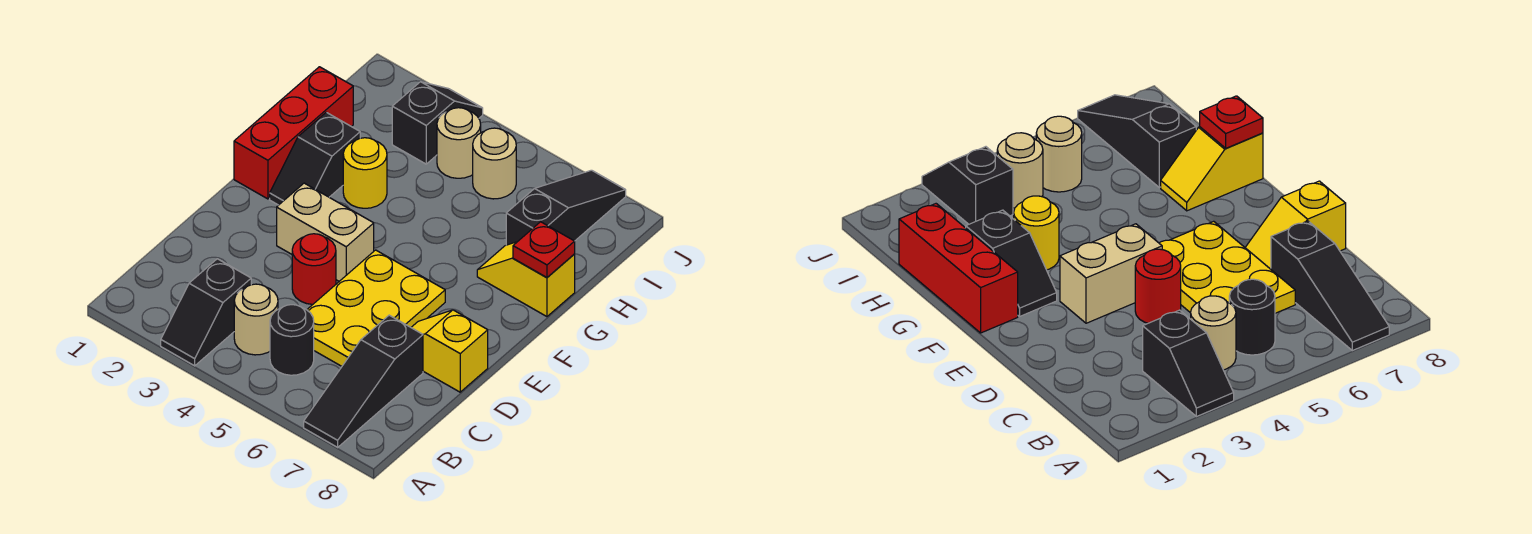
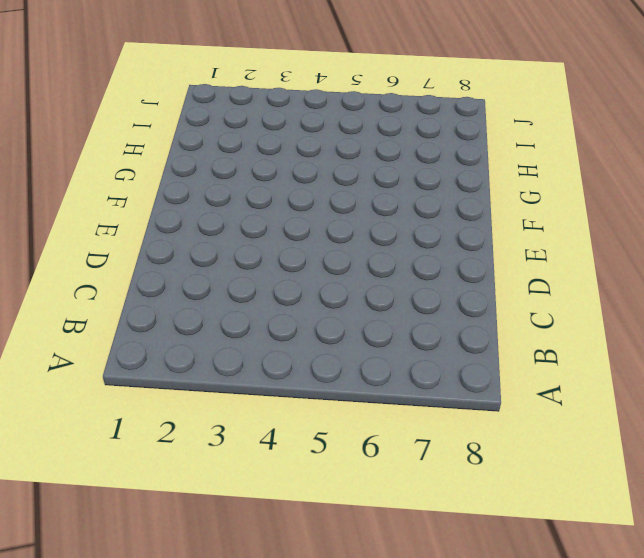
none -> black slope A3:B3 level 1 top B
none -> black slope A7:C7 level 1 top C
none -> tan round brick B4 level 1

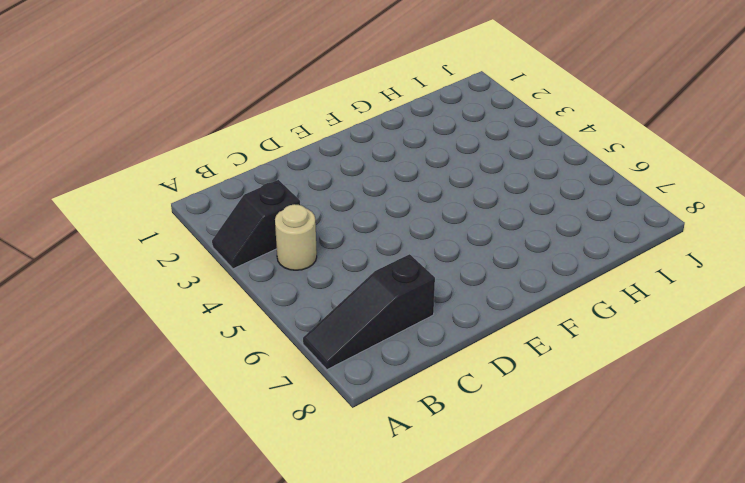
none -> black round brick B5 level 1
none -> yellow plate C5:E6 level 1
none -> red round brick D4 level 1

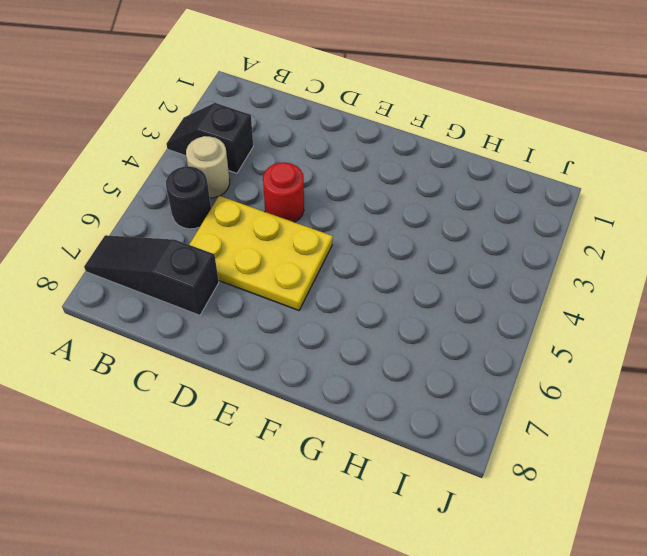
none -> yellow slope D7:D8 level 1 top 8
none -> tan brick E3:E4 level 1
none -> red brick F1:H1 level 1

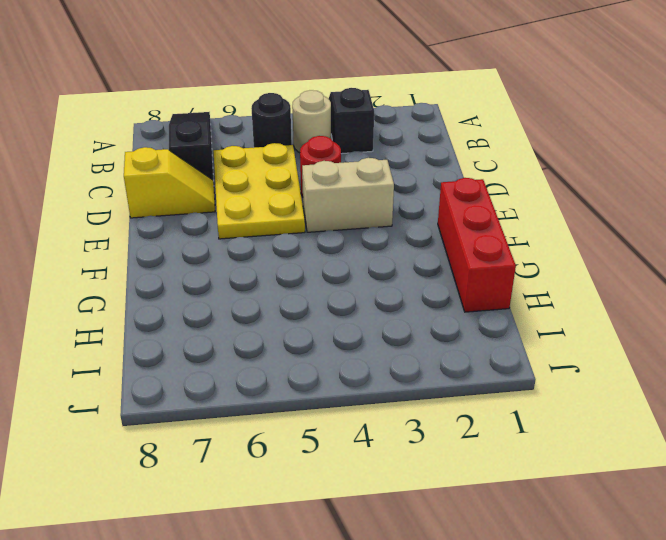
none -> black slope F2:G2 level 1 top G
none -> yellow round brick G3 level 1
none -> yellow slope G7:G8 level 1 top 8

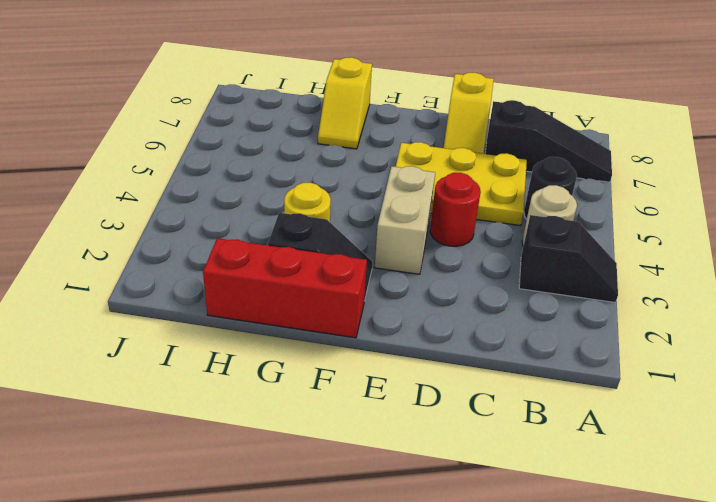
none -> black slope H7:J7 level 1 top H
none -> black slope I3:J3 level 1 top I
none -> tan round brick I4 level 1

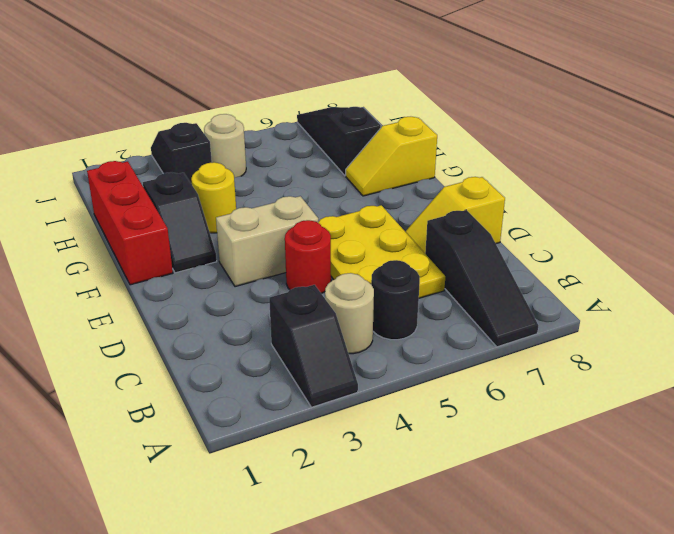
none -> tan round brick I5 level 1
none -> red plate G8 level 2

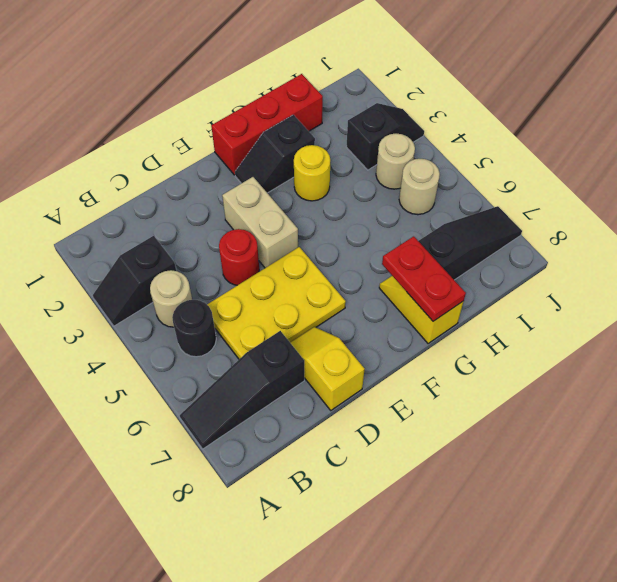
red plate G7:G8 level 2 -> red plate G8 level 2

